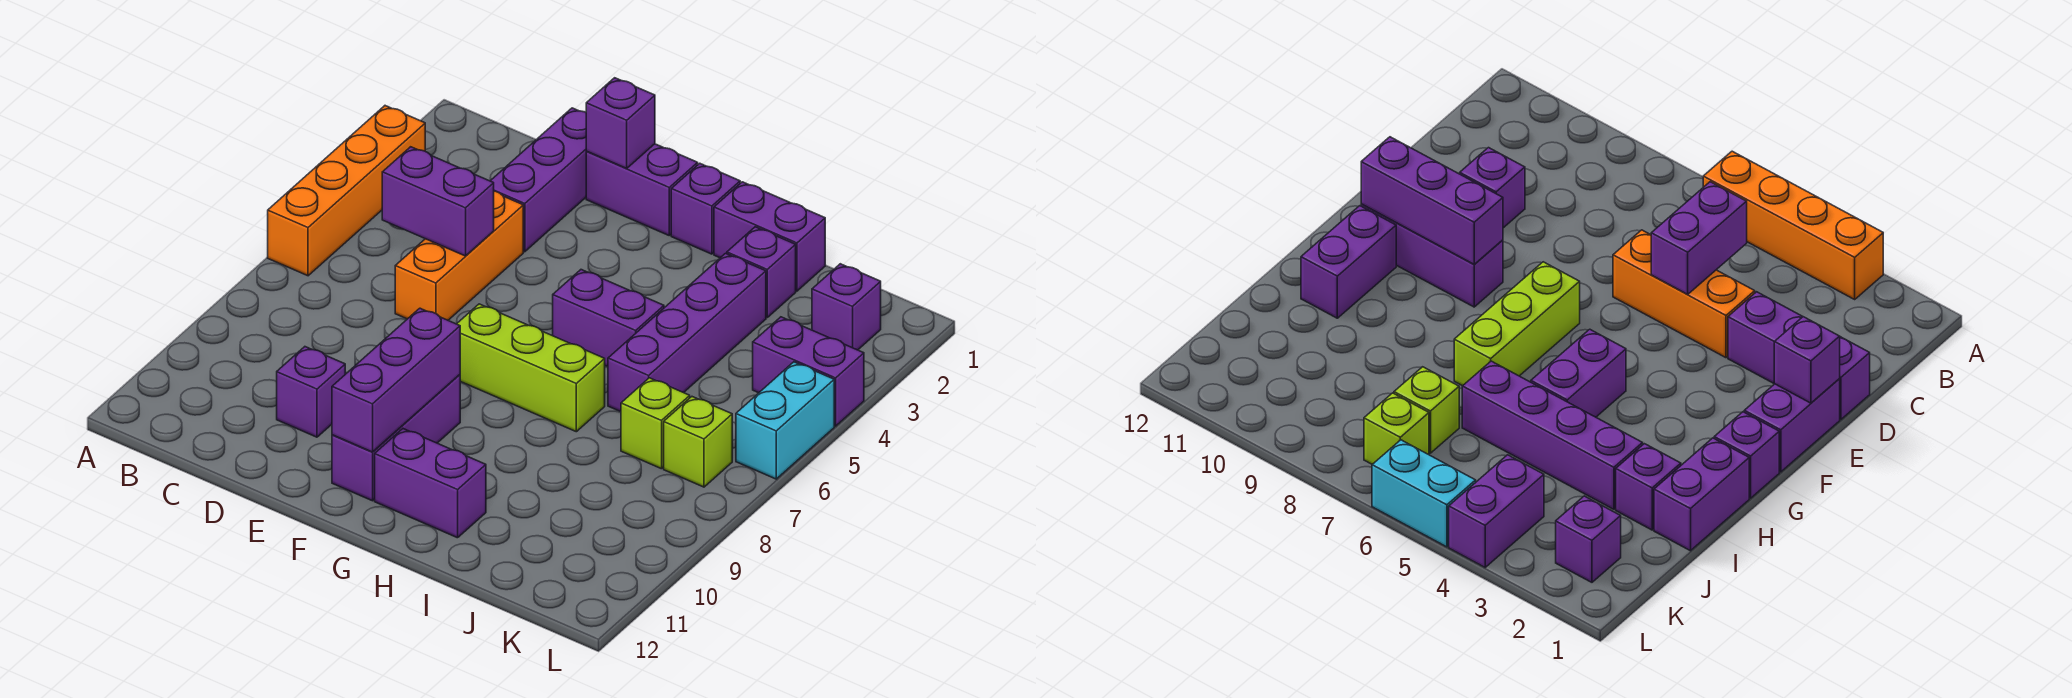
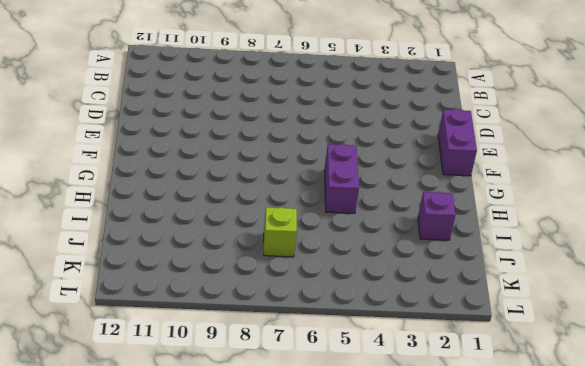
none -> orange brick A3:A6 level 1
none -> purple brick D1:D3 level 1
none -> orange brick D4:D6 level 1

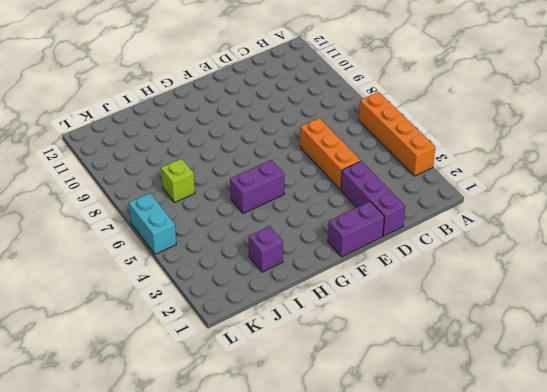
none -> purple brick D10 level 1
none -> lime brick F7:H7 level 1
none -> purple brick F9:F11 level 1

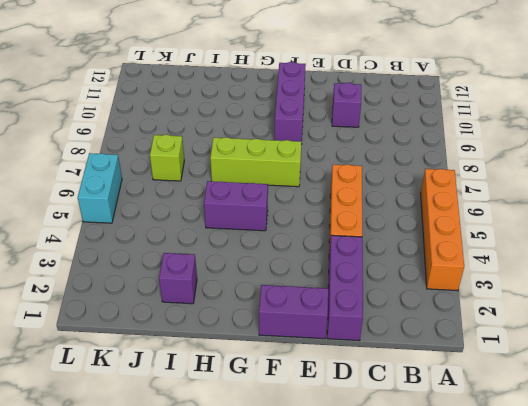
none -> purple brick G1 level 1
none -> purple brick G11:H11 level 1
none -> purple brick H1:I1 level 1

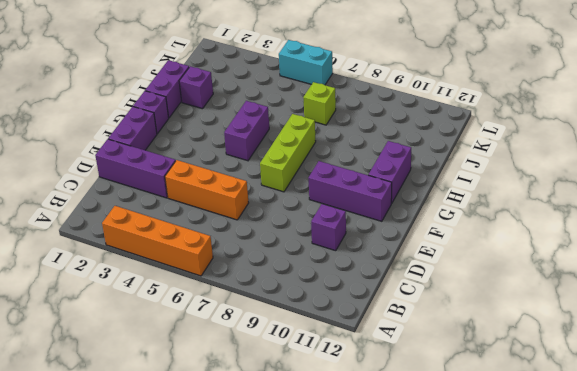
none -> purple brick I3:I6 level 1
none -> purple brick K2 level 1
none -> purple brick K4:L4 level 1

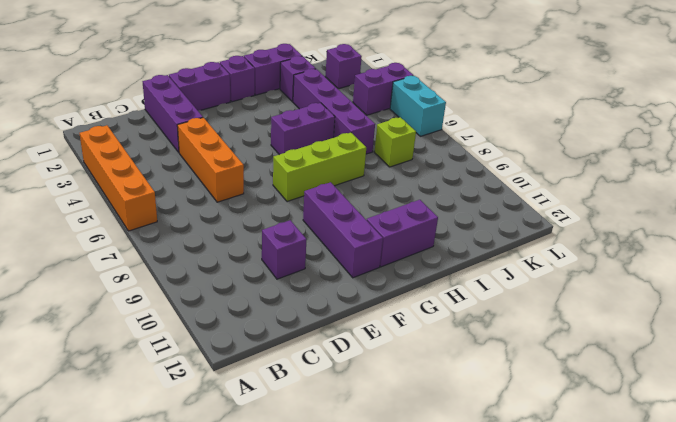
none -> lime brick K7 level 1
none -> purple brick C5:D5 level 2
none -> purple brick E1 level 2

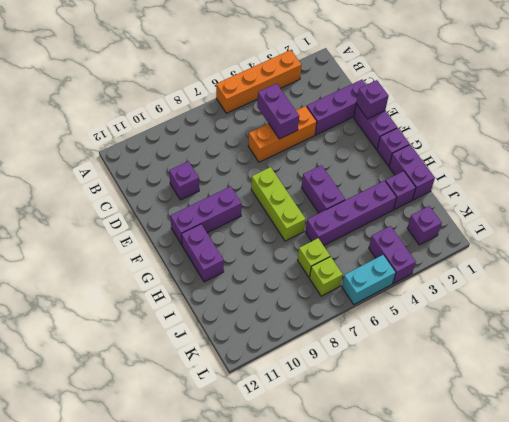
none -> purple brick F9:F11 level 2

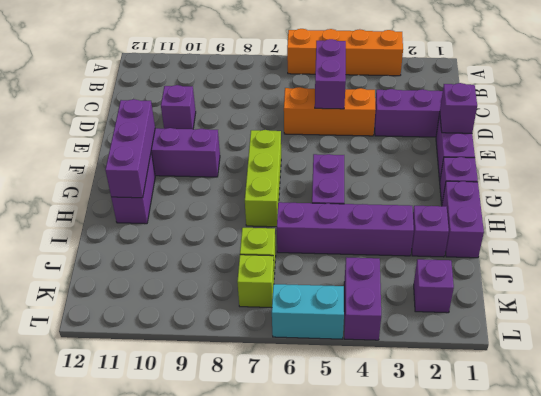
purple brick F11:H11 level 2 -> purple brick F9:F11 level 2

